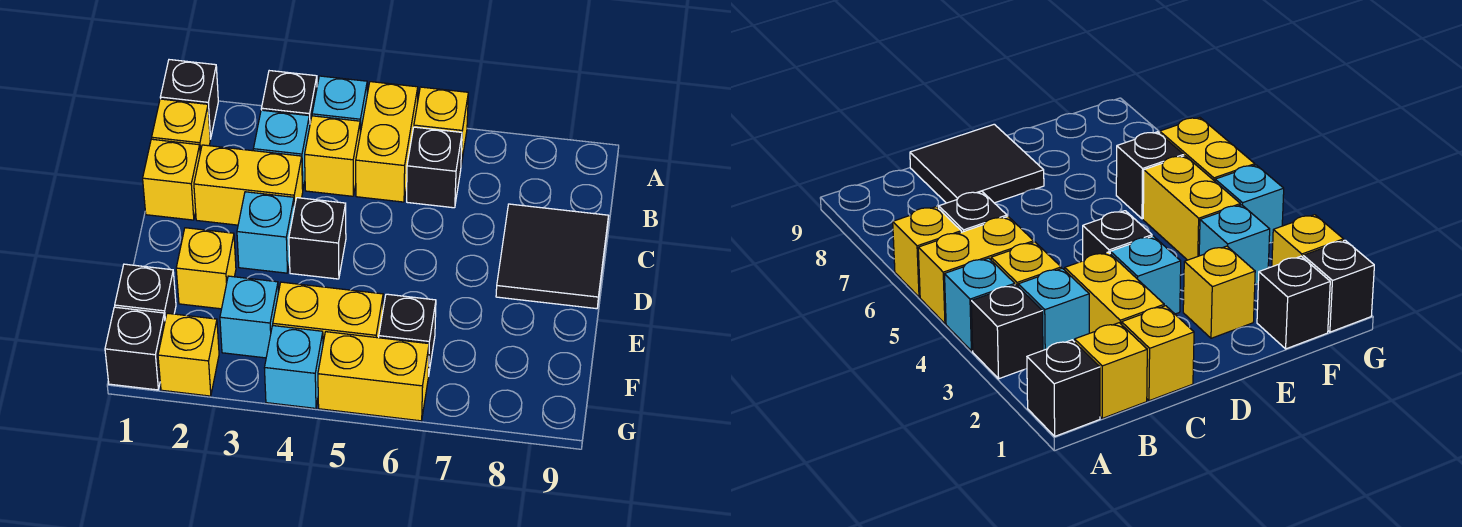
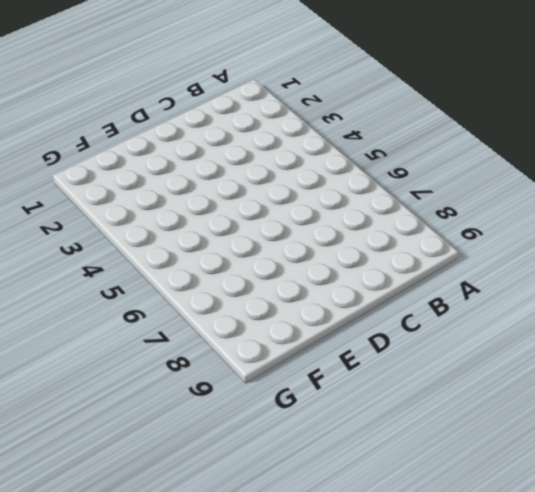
none -> black brick A1 level 1
none -> black brick A3 level 1
none -> cyan brick A4 level 1

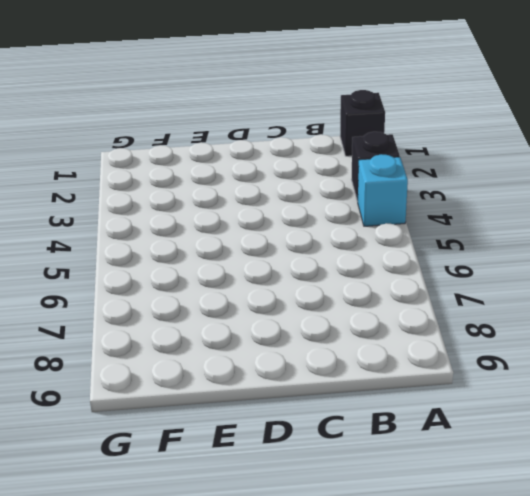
none -> yellow brick A5:B5 level 1
none -> yellow brick A6 level 1
none -> yellow brick B1 level 1

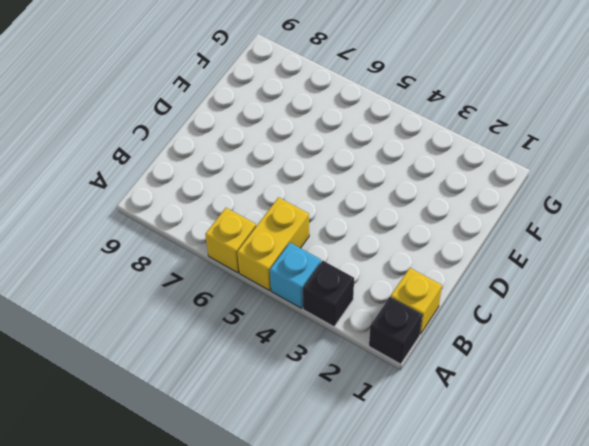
none -> cyan brick B3 level 1
none -> yellow brick B4 level 1
none -> black brick B6 level 1

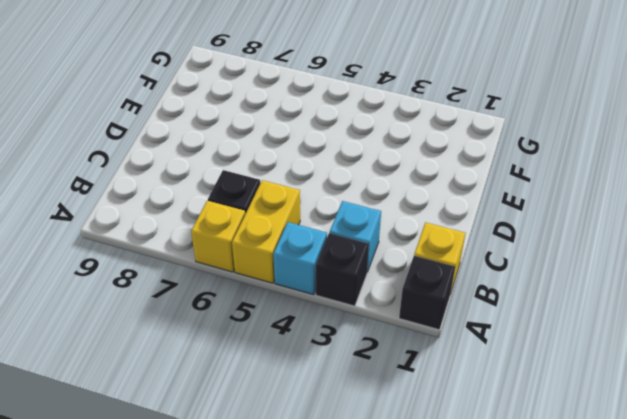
none -> yellow brick B4 level 1
none -> yellow brick C1 level 1
none -> yellow brick C2:C3 level 1

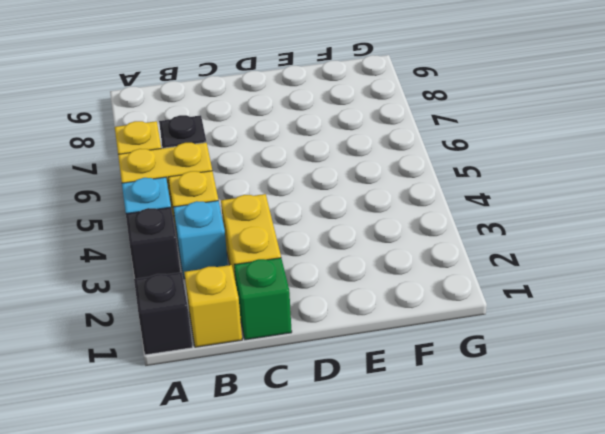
green brick C1 level 1 -> yellow brick C1 level 1
none -> black tile C8:D9 level 1
none -> cyan brick D3 level 1
none -> black brick D4 level 1

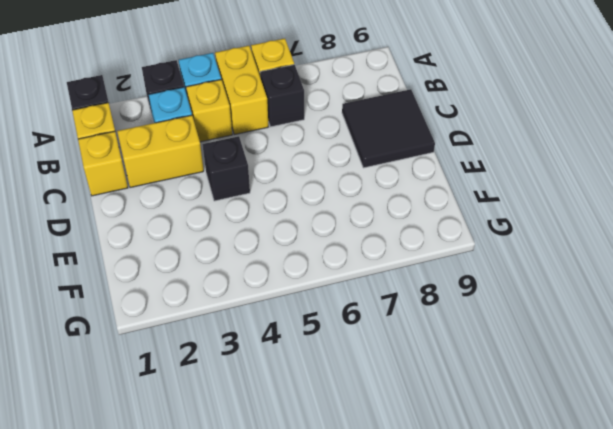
none -> cyan brick D3 level 1
none -> yellow brick E2 level 1
none -> black brick F1 level 1

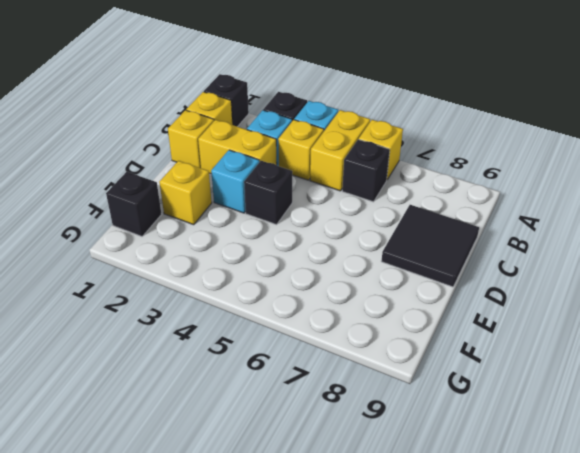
none -> cyan brick F3 level 1
none -> yellow brick F4:F5 level 1
none -> black brick F6 level 1

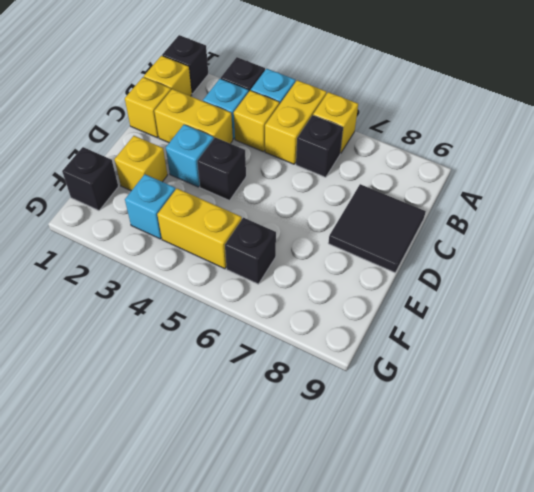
none -> black brick G1 level 1
none -> yellow brick G2 level 1
none -> cyan brick G4 level 1

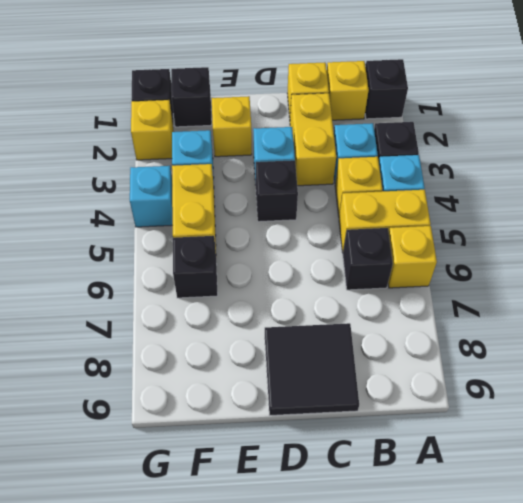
none -> yellow brick G5:G6 level 1

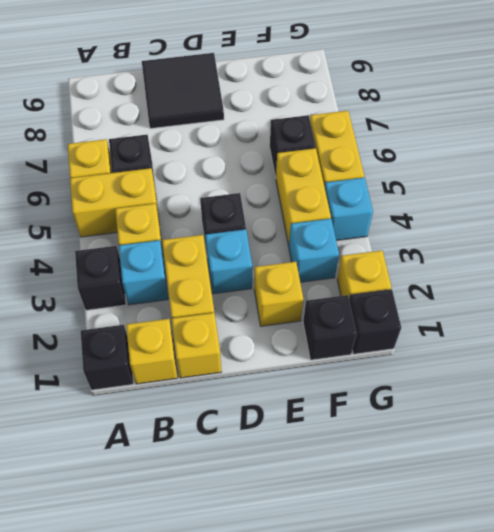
none -> cyan brick A4 level 1

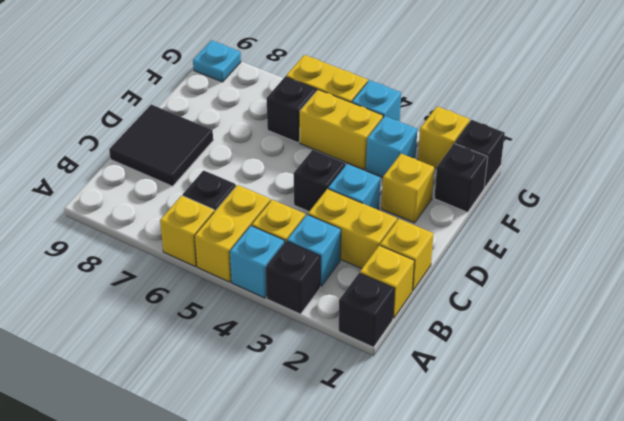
cyan plate G9 level 1 -> none

